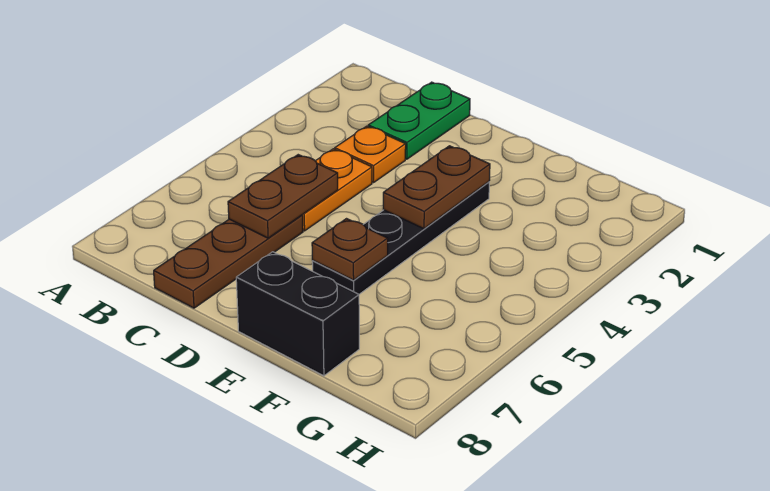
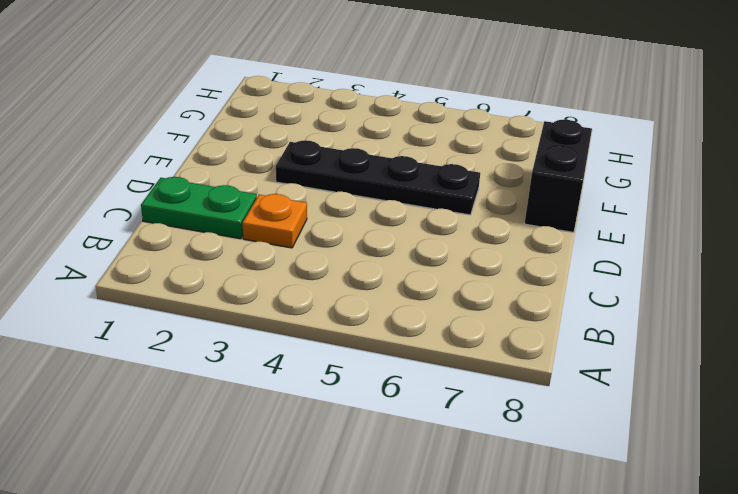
none -> orange plate C4:C5 level 1
none -> brown plate C6:C8 level 1

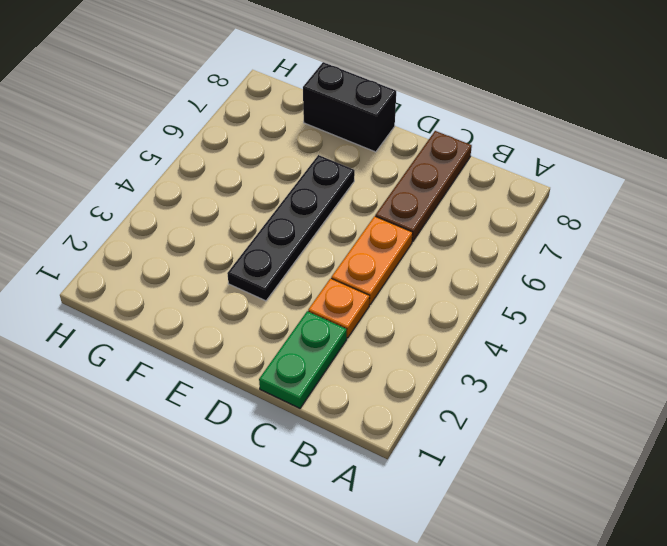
none -> brown plate C5:C6 level 2
none -> brown plate E3:E4 level 2

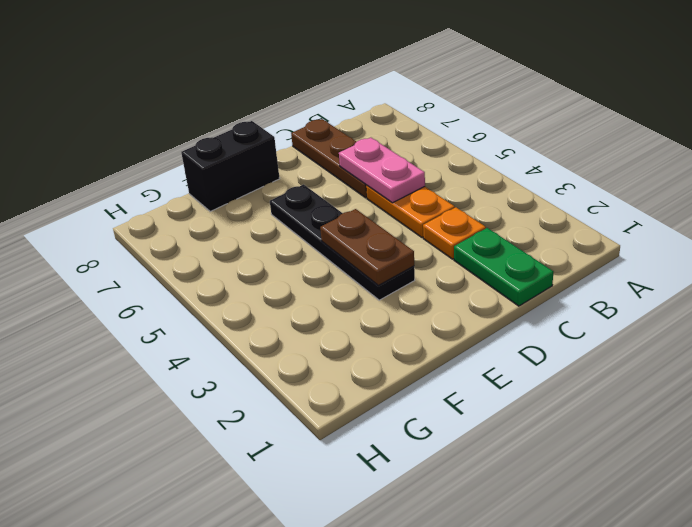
pink plate C5:C6 level 2 -> brown plate C5:C6 level 2
none -> brown plate E6 level 2

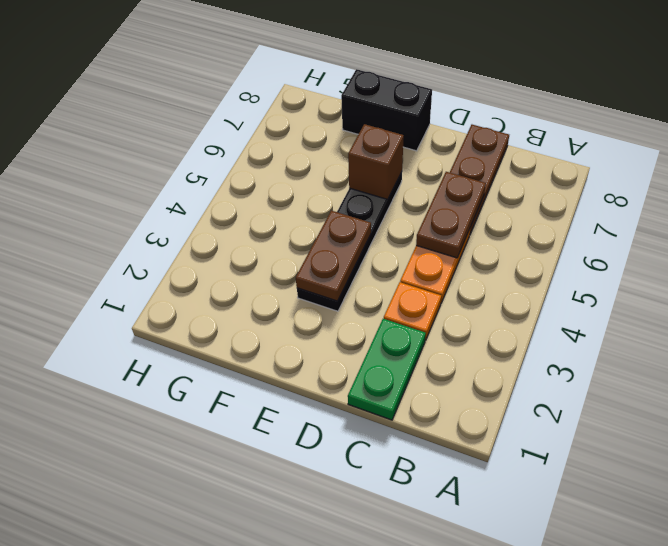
brown brick E6 level 2 -> brown plate E6 level 2

